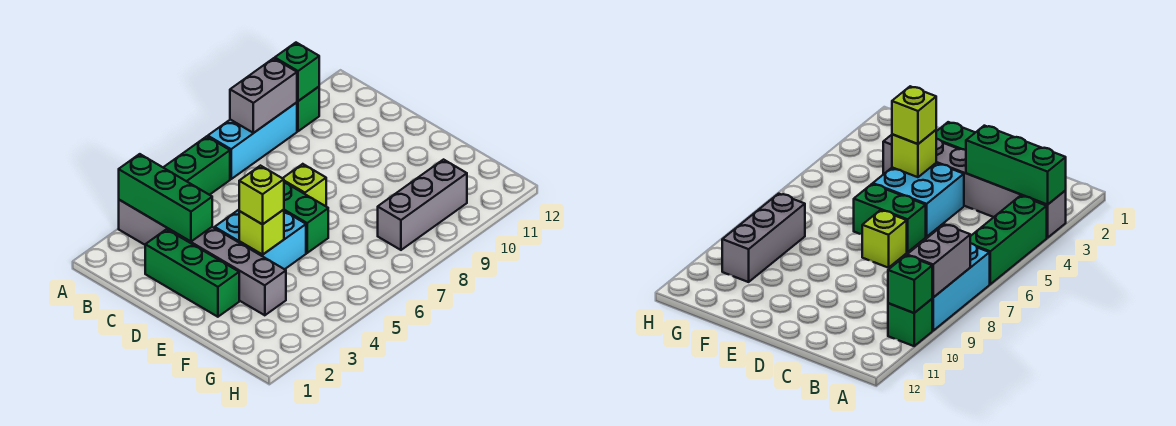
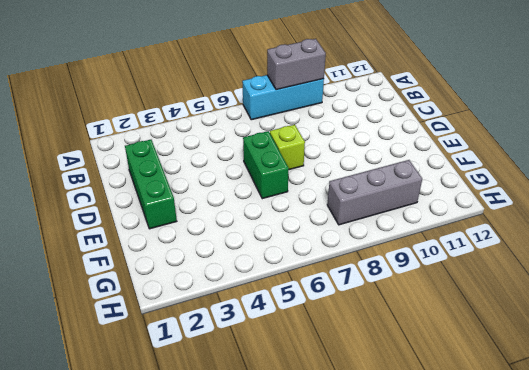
none -> grey brick A3:F3 level 1
none -> green brick A4:A6 level 1
none -> green brick A10 level 1

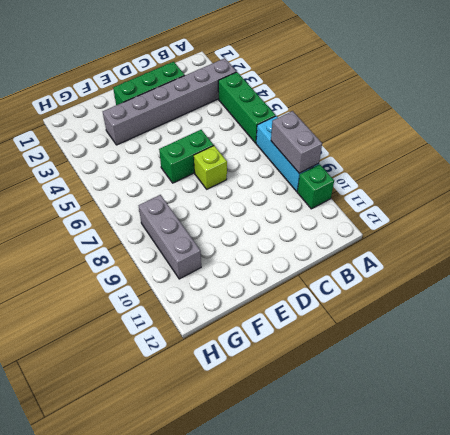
none -> cyan brick D4:E5 level 1
none -> green brick A3:C3 level 2
none -> green brick A10 level 2

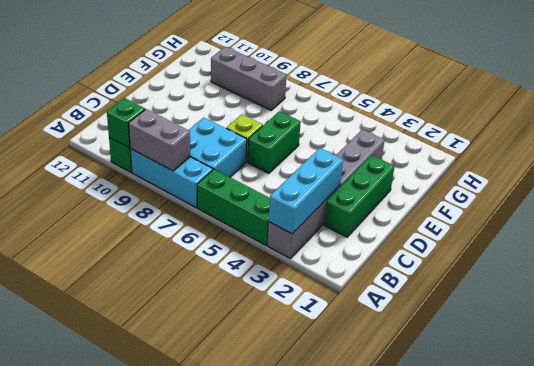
cyan brick A3:C3 level 2 -> green brick A3:C3 level 2
cyan brick B7:C8 level 1 -> cyan brick D4:E5 level 1
none -> lime brick E4 level 2
none -> lime brick E4 level 3

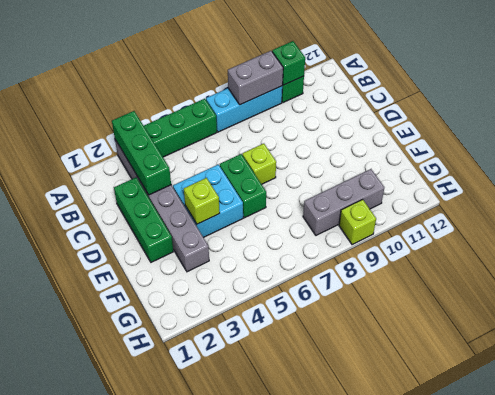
lime brick H9 level 1 -> lime brick E4 level 3

